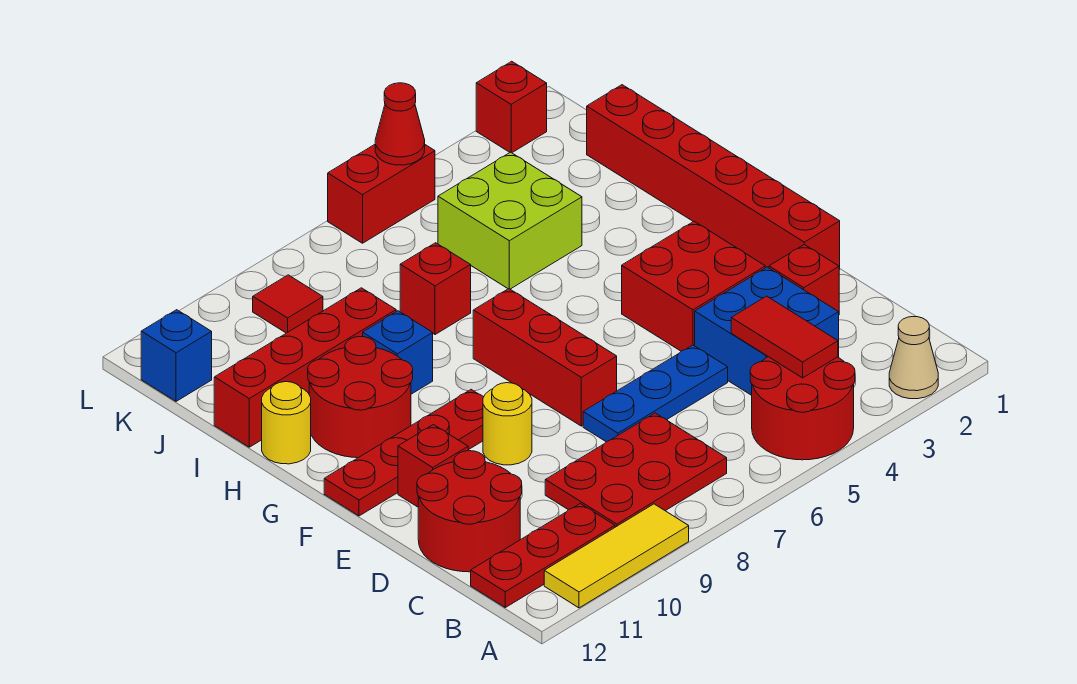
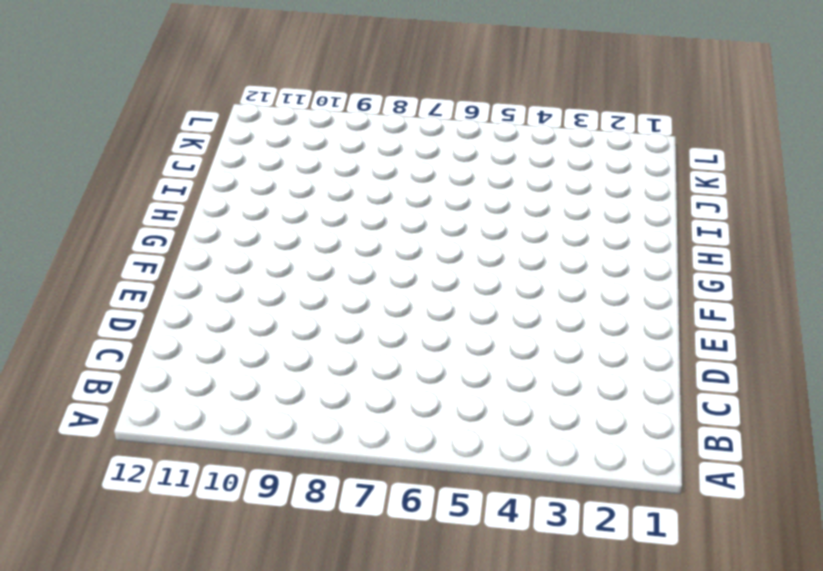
none -> tan cone A2 level 1
none -> red round brick A4:B5 level 1
none -> yellow tile A9:A11 level 1

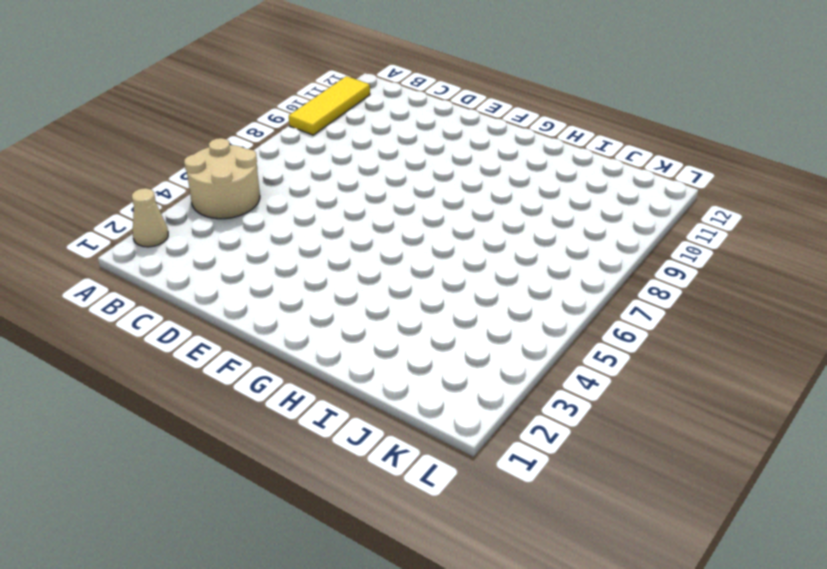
tan round brick A4:B5 level 1 -> red round brick A4:B5 level 1
none -> red plate B7:C9 level 1
none -> red plate B10:B12 level 1
none -> blue brick C3:D4 level 1

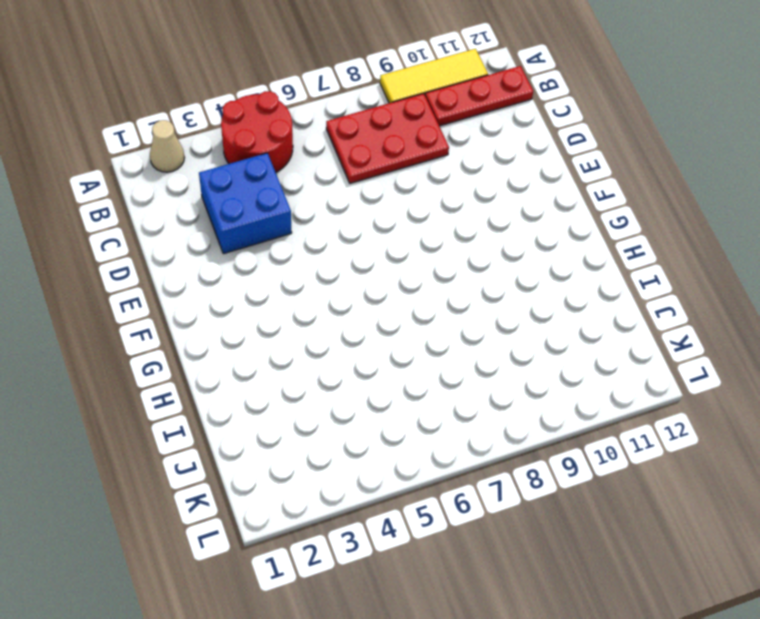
none -> red round brick C11:D12 level 1
none -> red brick D2 level 1
none -> blue plate D5:D7 level 1

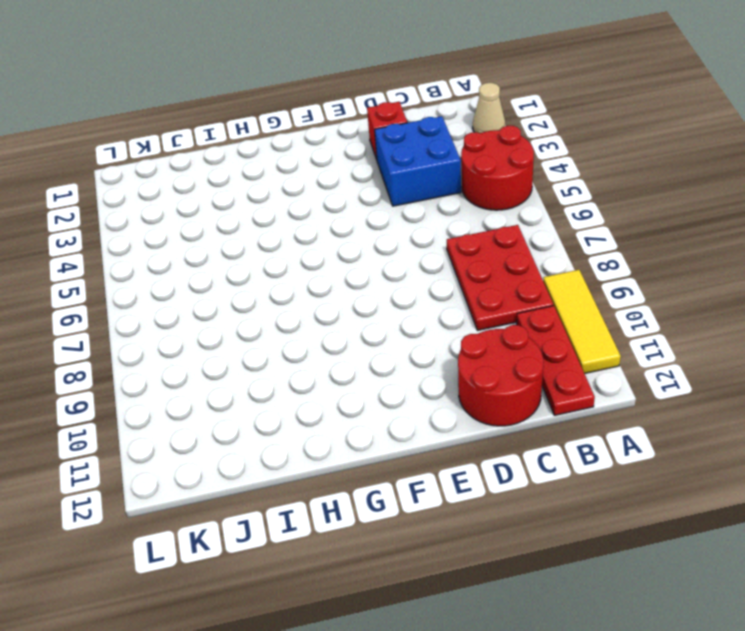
none -> blue plate D5:D7 level 1
none -> red brick E1:J1 level 1
none -> red brick E3:F4 level 1

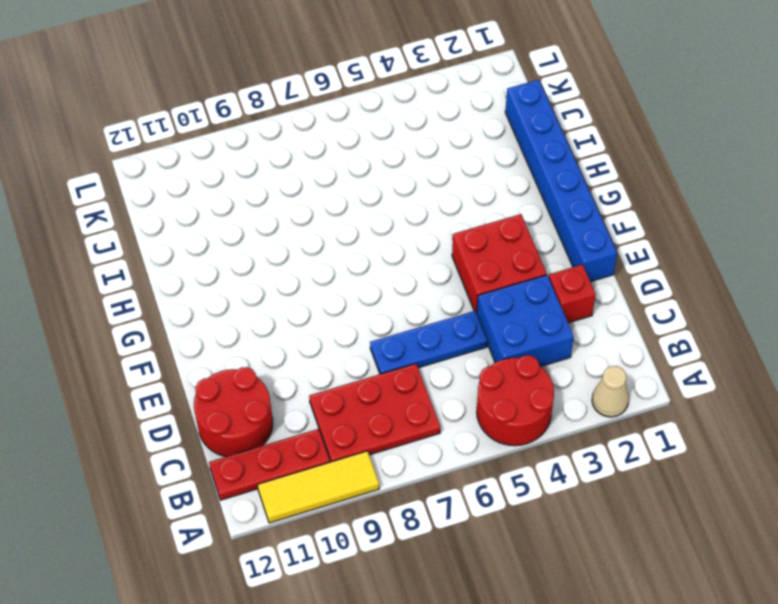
blue brick E1:J1 level 1 -> red brick E1:J1 level 1
none -> red brick E7:G7 level 1
none -> yellow round brick E9 level 1
none -> red brick E11 level 1

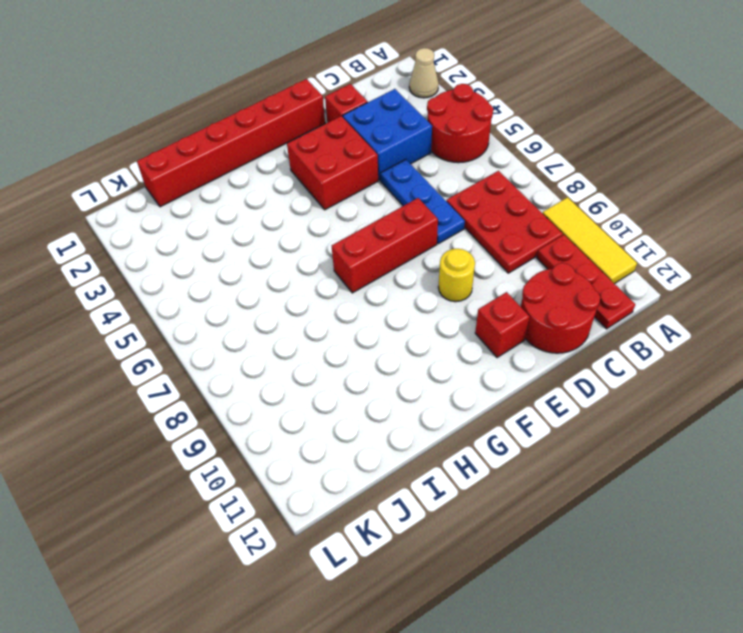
none -> red plate F9:F12 level 1
none -> red round brick G10:H11 level 1
none -> blue brick H9 level 1

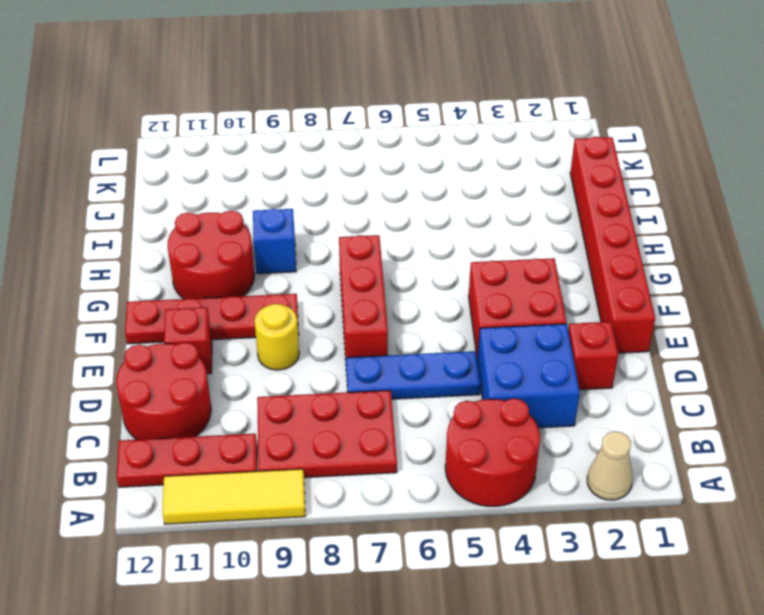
none -> yellow round brick H12 level 1
none -> lime brick I4:J5 level 1
none -> red brick I7 level 1

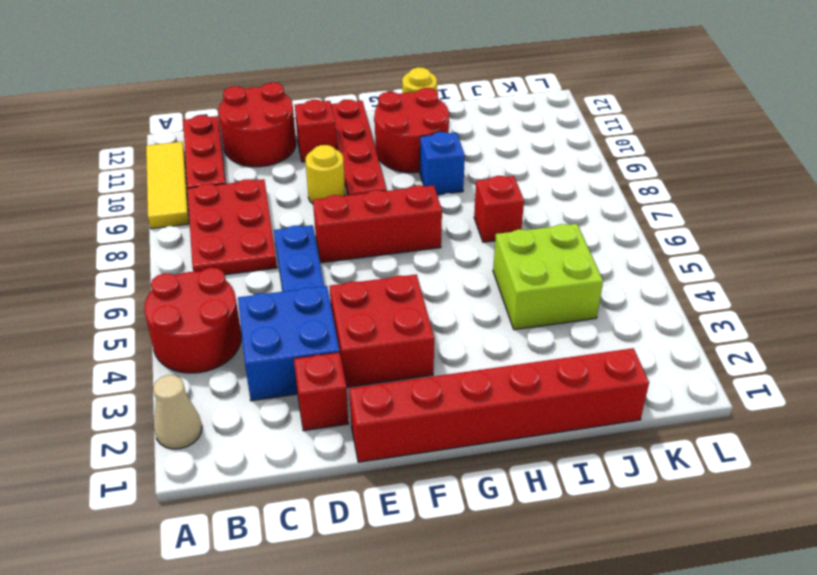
none -> red brick I9:I12 level 1
none -> red tile K9 level 1
none -> blue brick K12 level 1

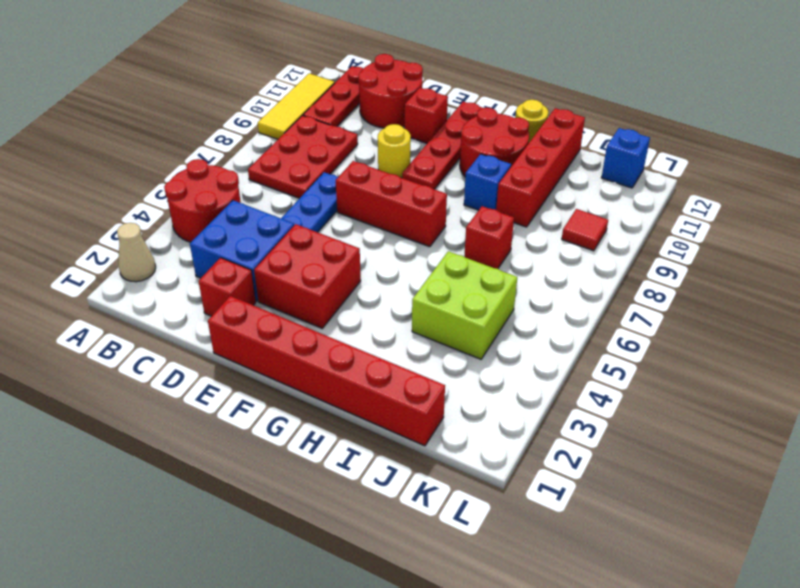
none -> red brick L2 level 1
none -> red brick L5:L6 level 1
none -> red tile B4:C4 level 2

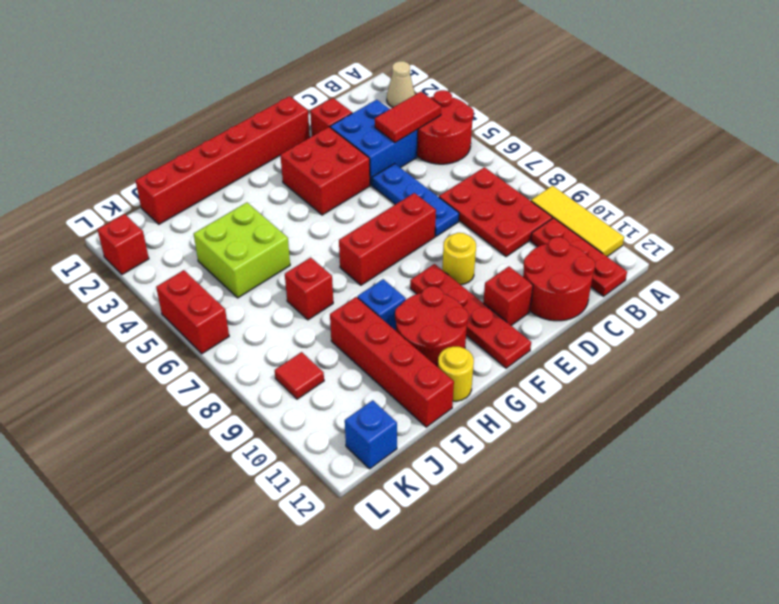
none -> red cone L5 level 2

